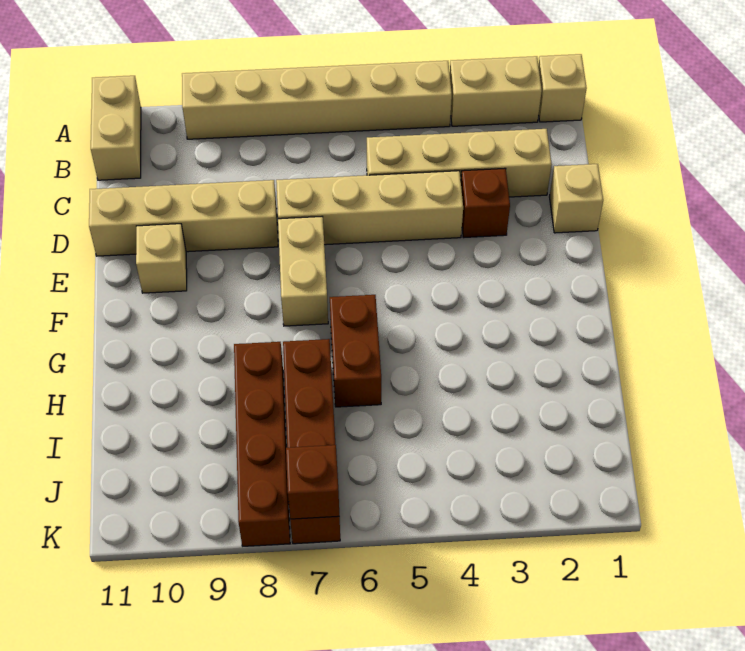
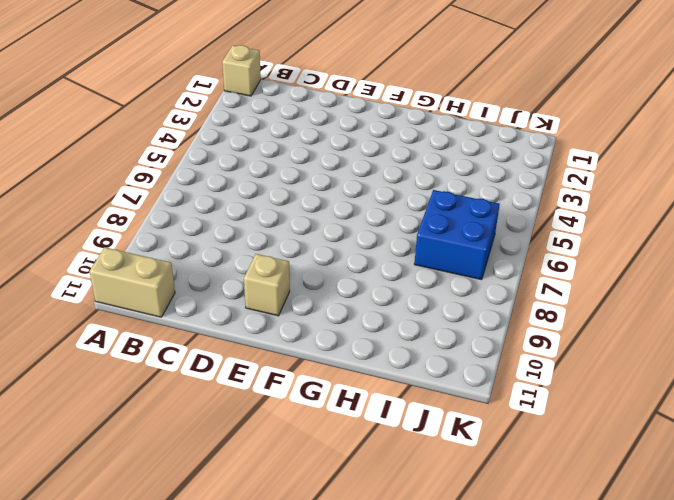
blue brick I6:J7 level 1 -> brown brick H7:K7 level 1
none -> tan brick A2:A3 level 1
none -> tan brick A4:A9 level 1
none -> tan brick C2:C5 level 1

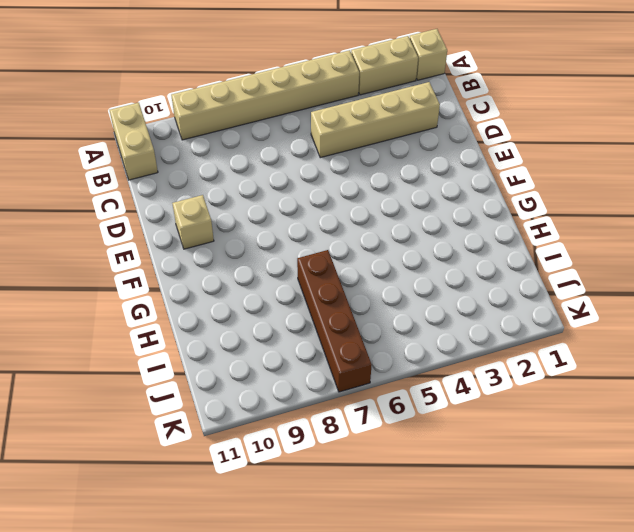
none -> tan brick D1 level 1
none -> brown brick D3 level 1
none -> tan brick D4:D7 level 1

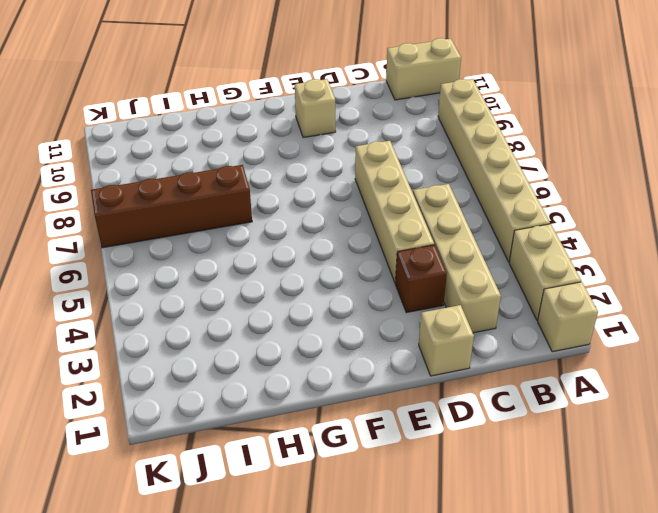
none -> tan brick D8:D11 level 1
none -> tan brick E7:F7 level 1
none -> brown brick G6:H6 level 1

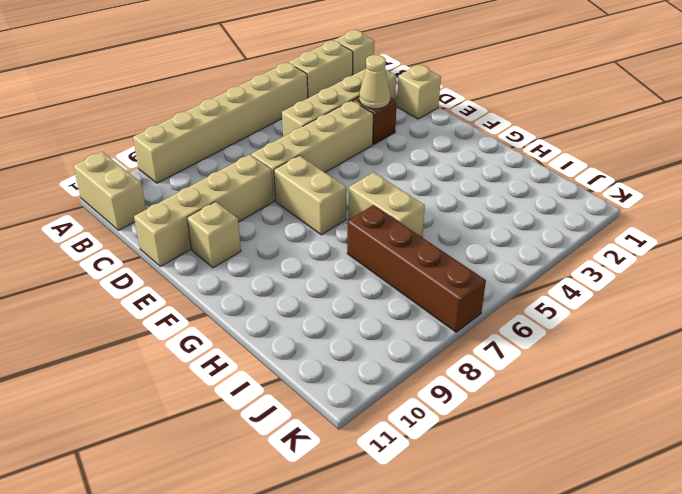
tan cone D3 level 2 -> none
tan brick G6:H6 level 1 -> brown brick G6:H6 level 1
none -> brown brick H8:K8 level 1
none -> brown brick K7 level 2

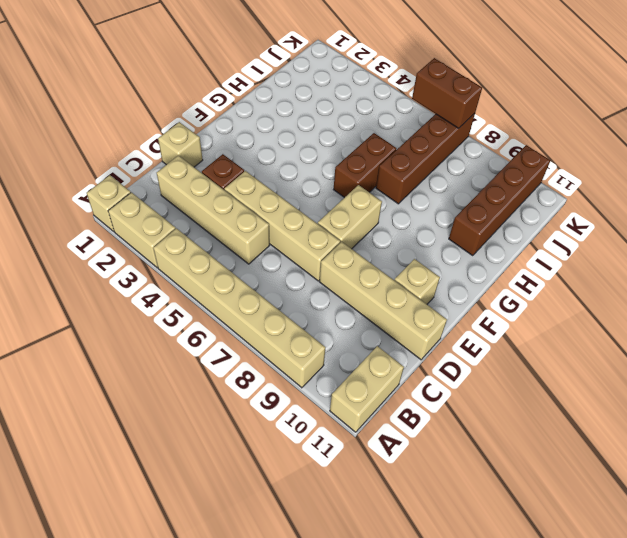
brown brick H10:K10 level 1 -> brown brick H8:K8 level 1
brown brick K6:K7 level 2 -> brown brick K7 level 2

